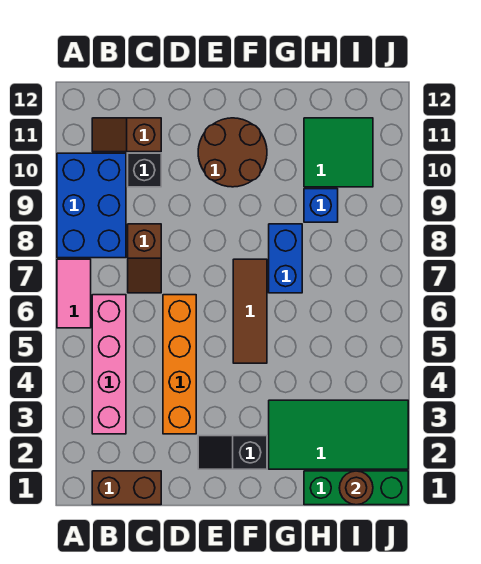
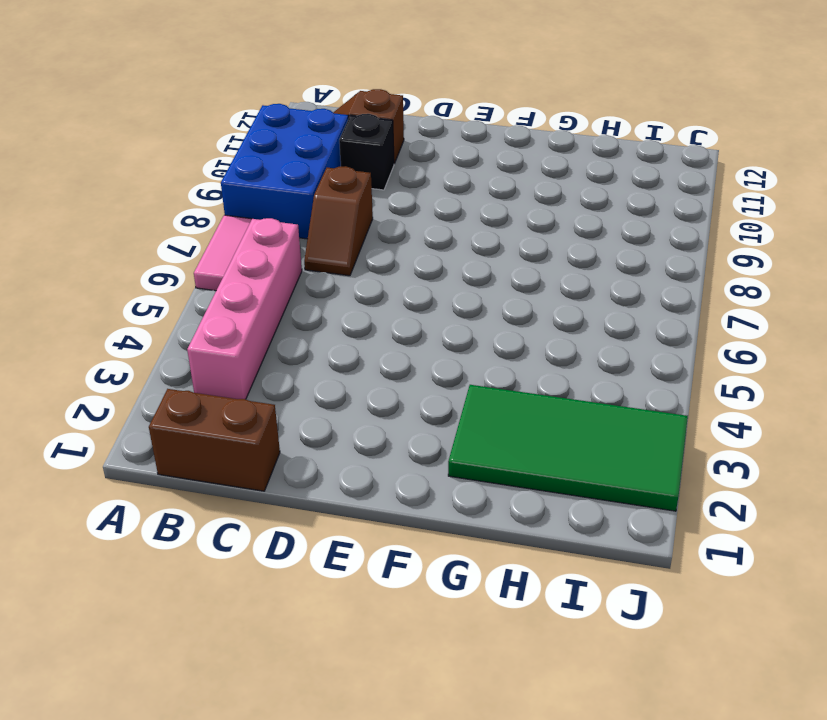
none -> orange brick D3:D6 level 1
none -> black slope E2:F2 level 1 top F
none -> brown round brick E10:F11 level 1

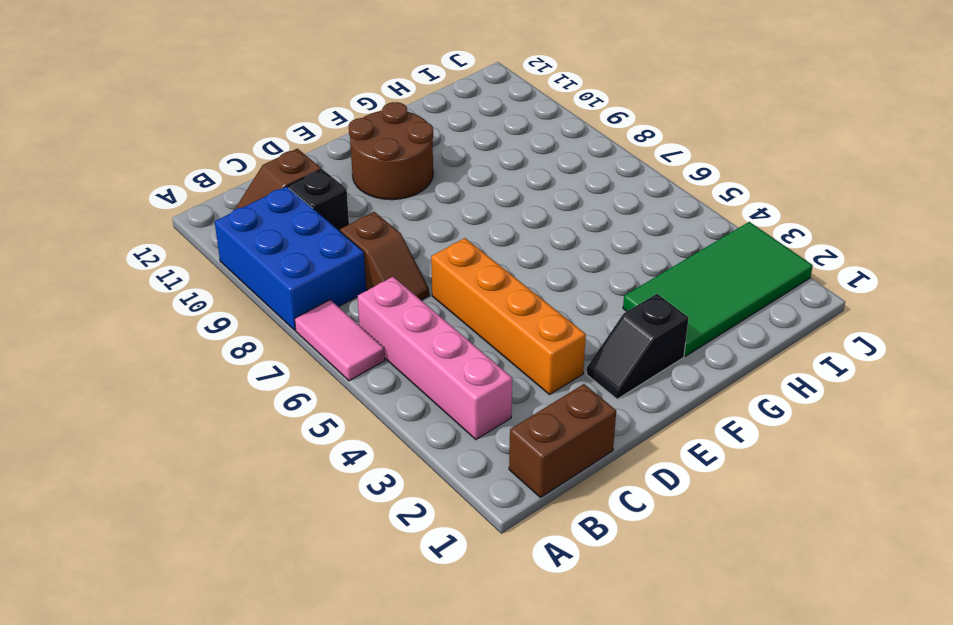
none -> brown tile F5:F7 level 1
none -> blue brick G7:G8 level 1
none -> green brick H1:J1 level 1

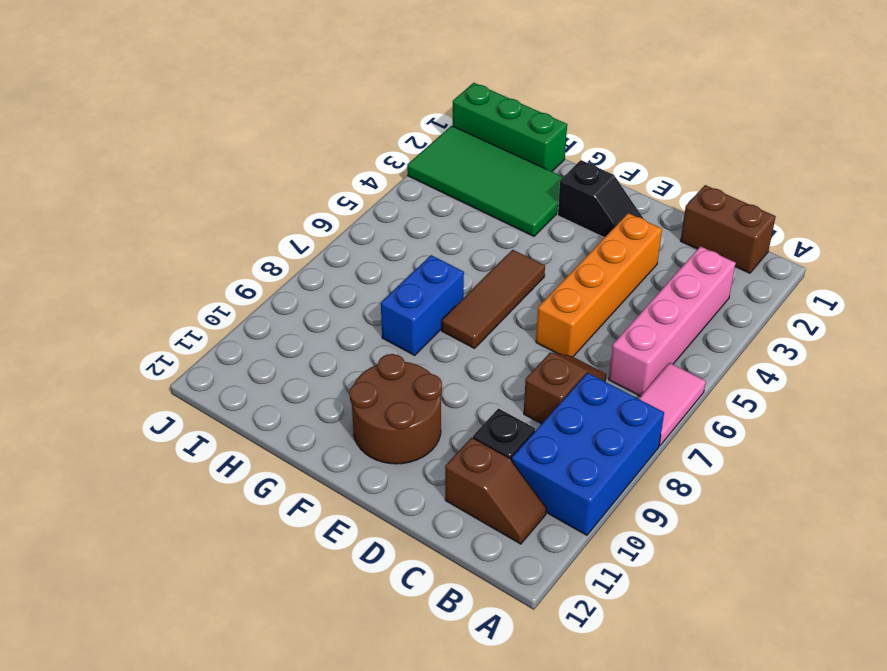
none -> blue brick H9 level 1
none -> green tile H10:I11 level 1
none -> brown round brick I1 level 2

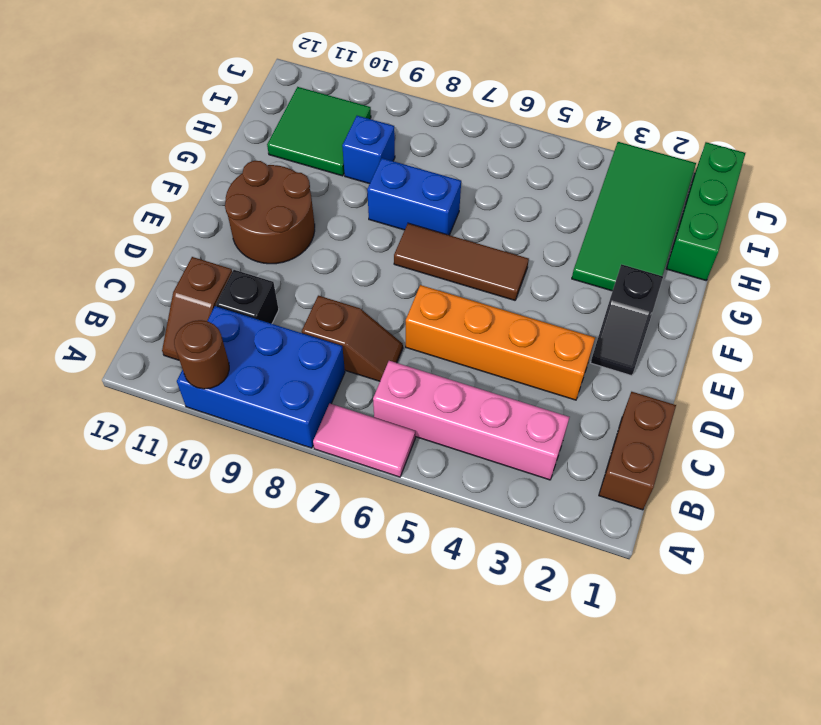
brown round brick A10 level 2 -> brown round brick I1 level 2

